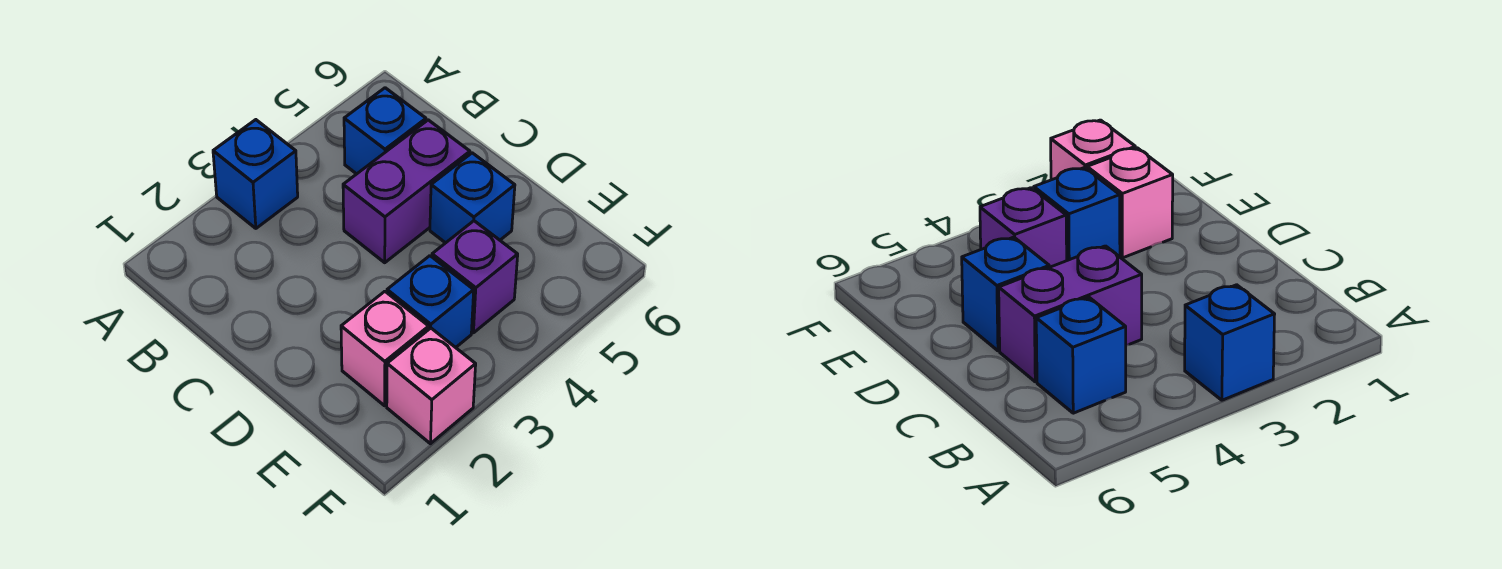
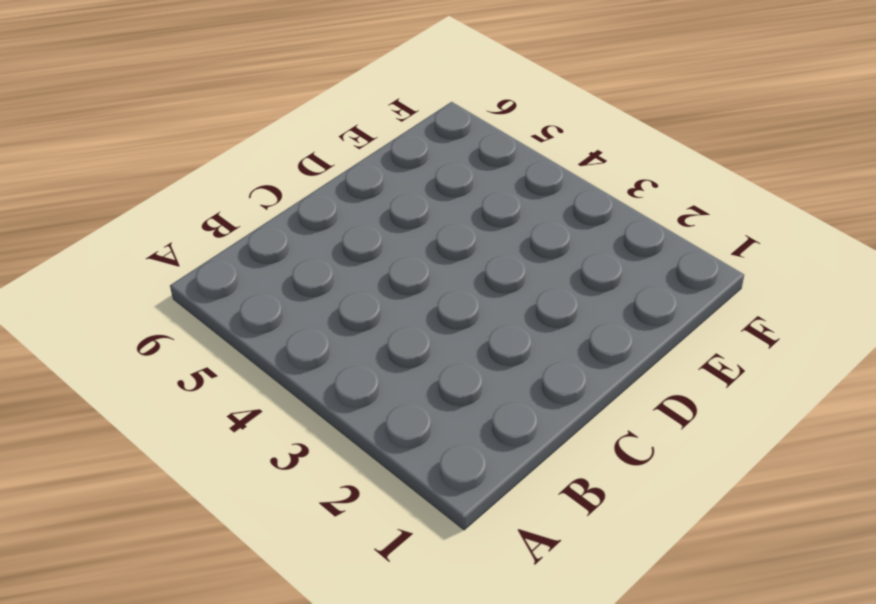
none -> blue brick A3 level 1
none -> blue brick B5 level 1

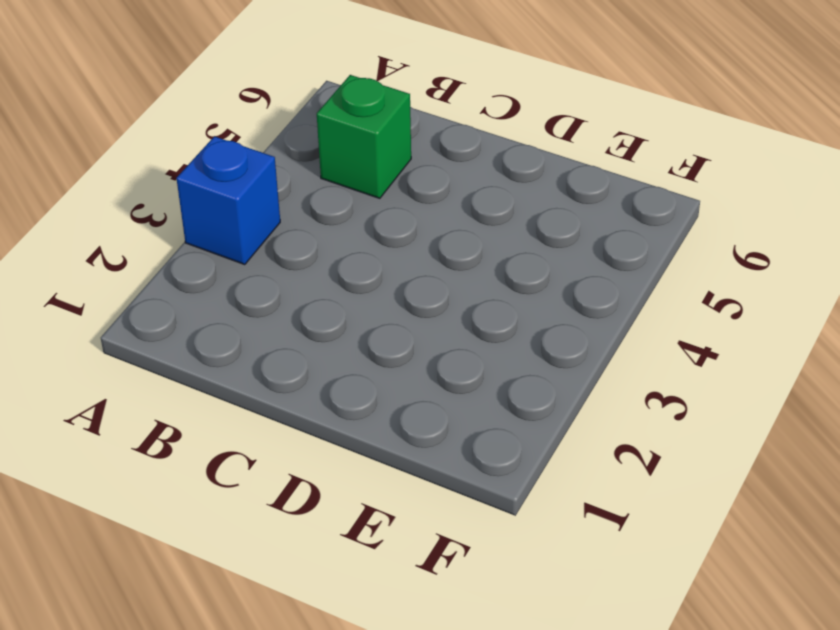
green brick B5 level 1 -> blue brick B5 level 1
none -> purple brick C4:C5 level 1
none -> blue brick D5 level 1

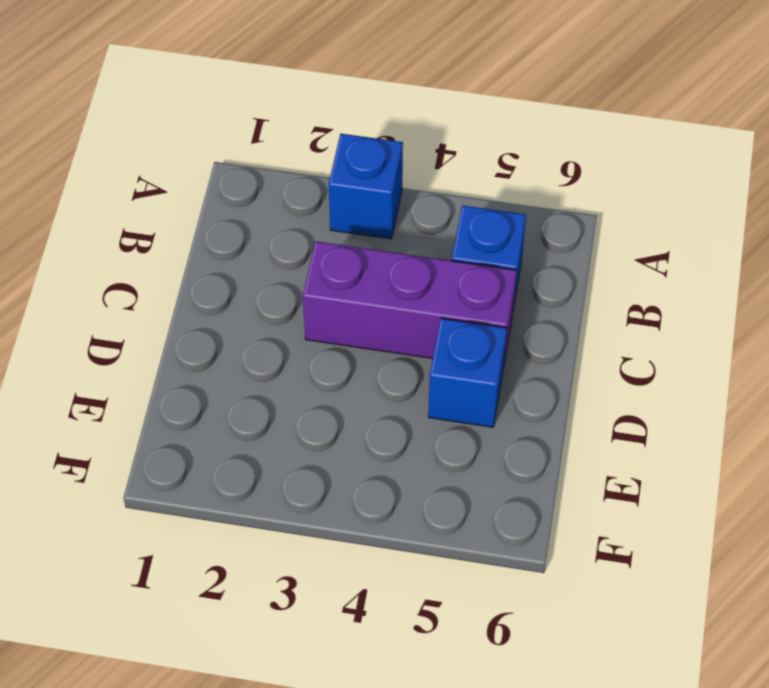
purple brick C3:C5 level 1 -> purple brick C4:C5 level 1
none -> pink brick E2 level 1
none -> blue brick E3 level 1

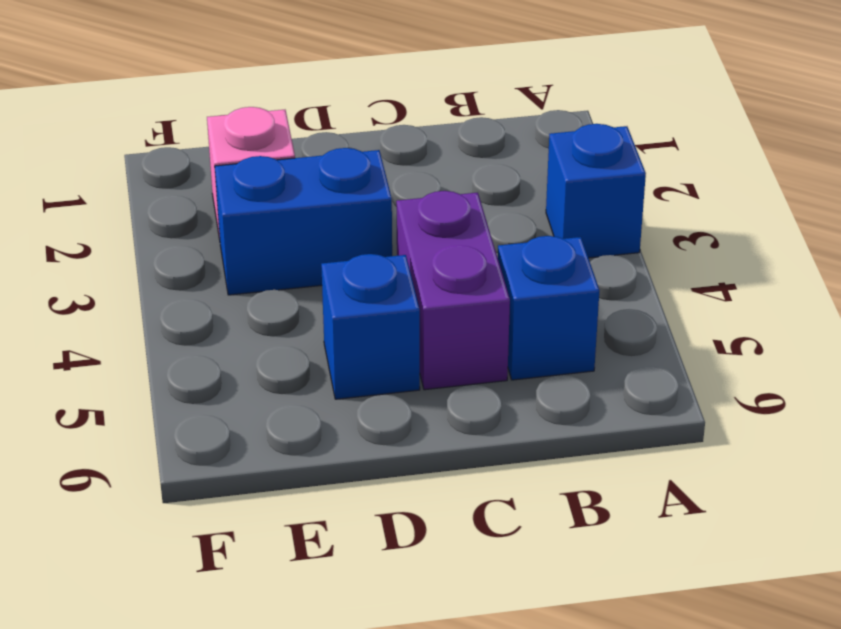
blue brick D3:E3 level 1 -> blue brick E3 level 1
none -> purple brick E4 level 1
none -> pink brick F2 level 1

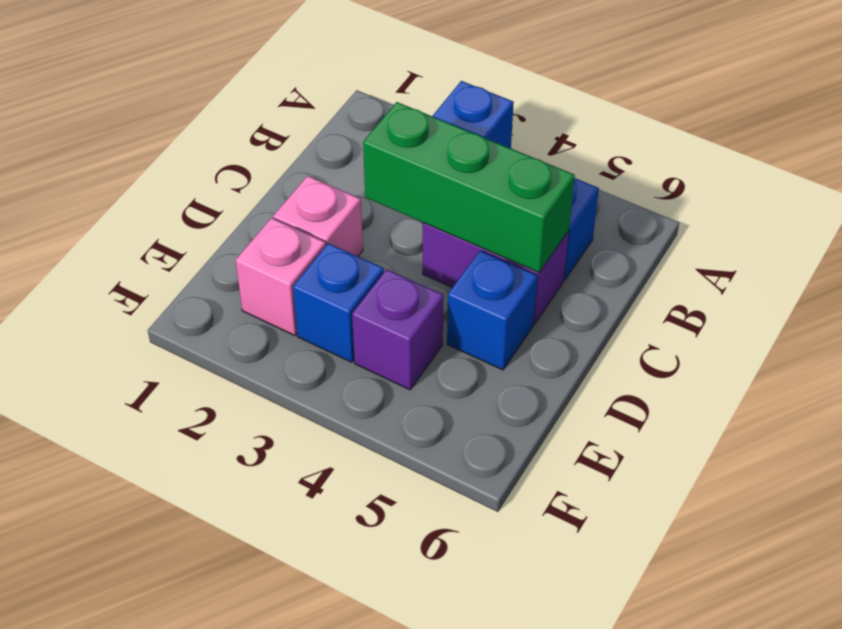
green brick C3:C5 level 2 -> none
pink brick D2 level 1 -> pink brick F2 level 1

